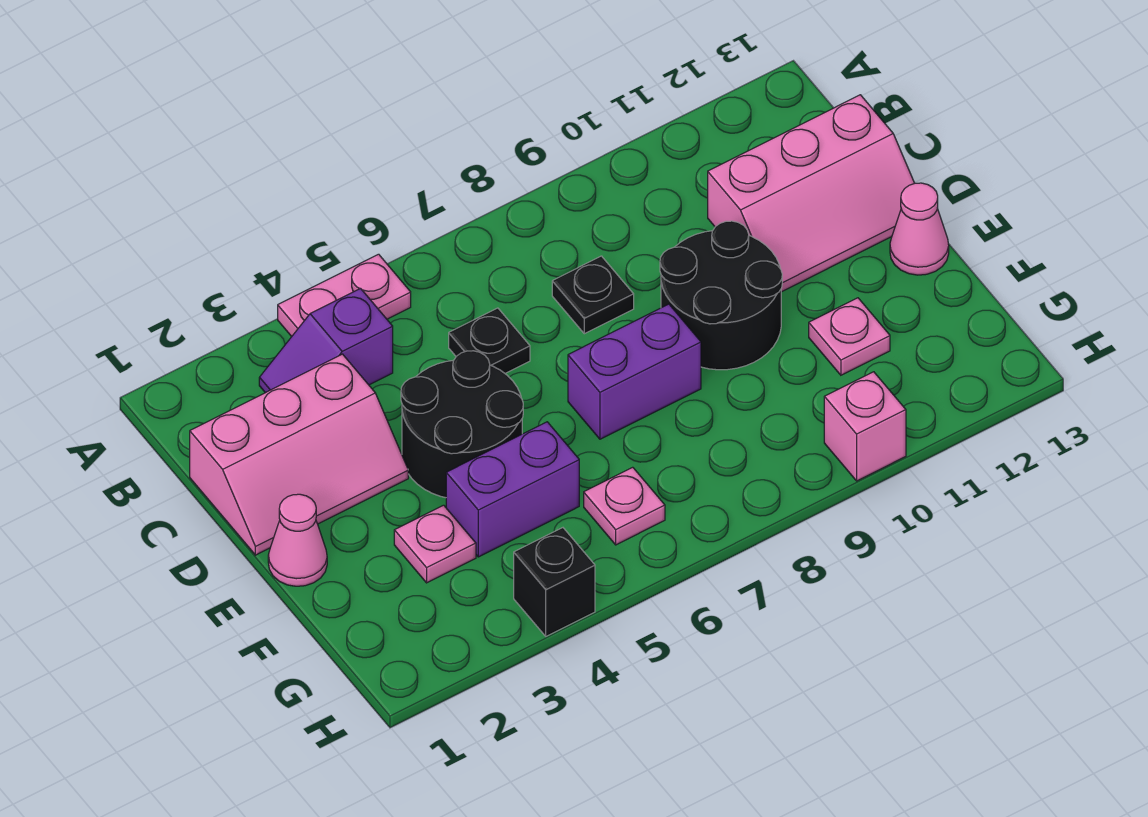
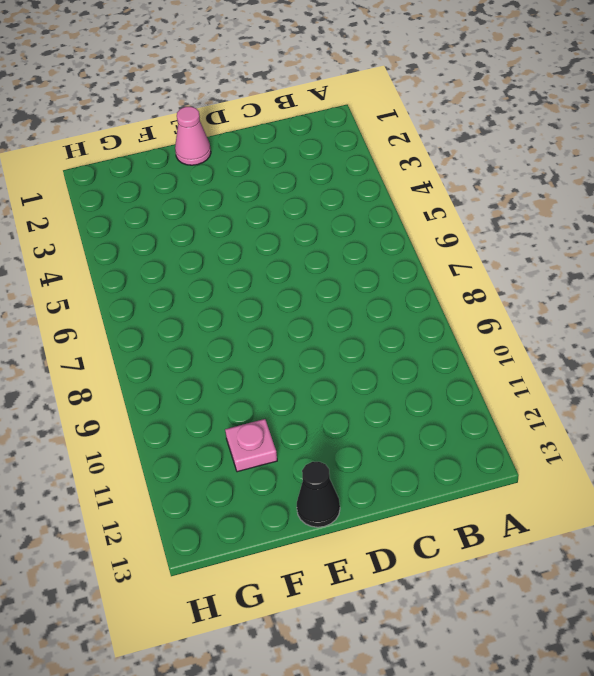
black cone E13 level 1 -> pink cone E13 level 1
none -> pink plate A4:A5 level 1
none -> purple slope B3:B4 level 1 top 4
none -> pink slope C1:D3 level 1 top C

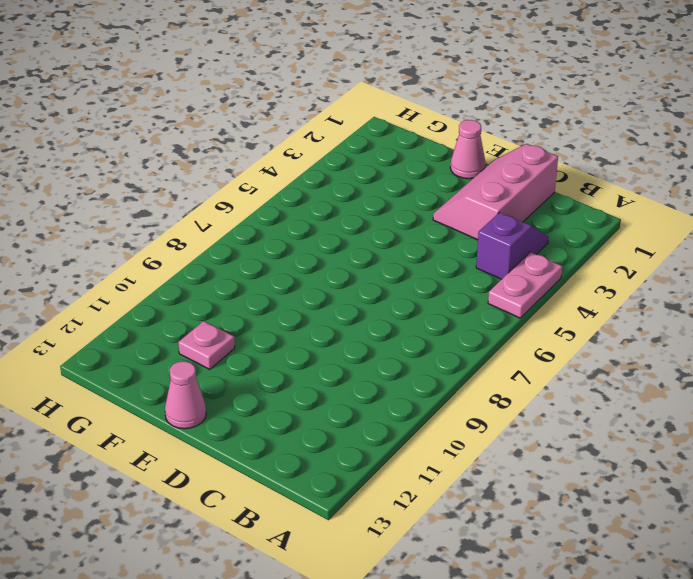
none -> black plate C6 level 1
none -> black plate C8 level 1
none -> pink slope C11:D13 level 1 top C

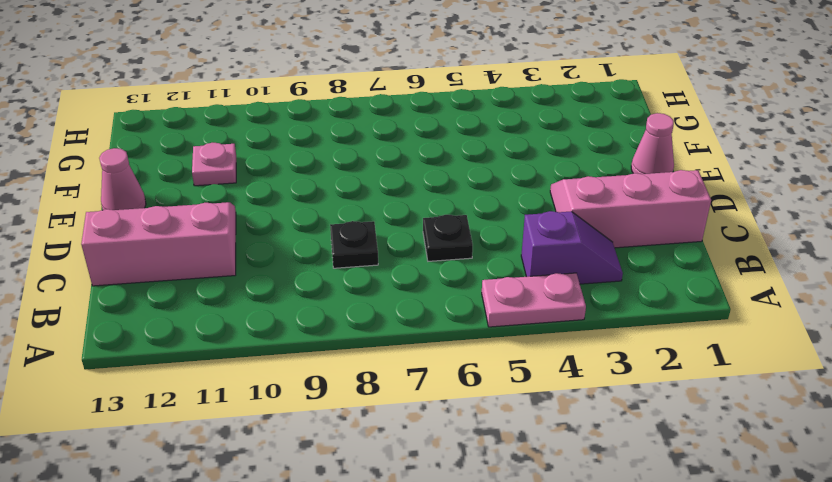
none -> black round brick D4:E5 level 1
none -> black round brick D9:E10 level 1
none -> purple brick E7:E8 level 1

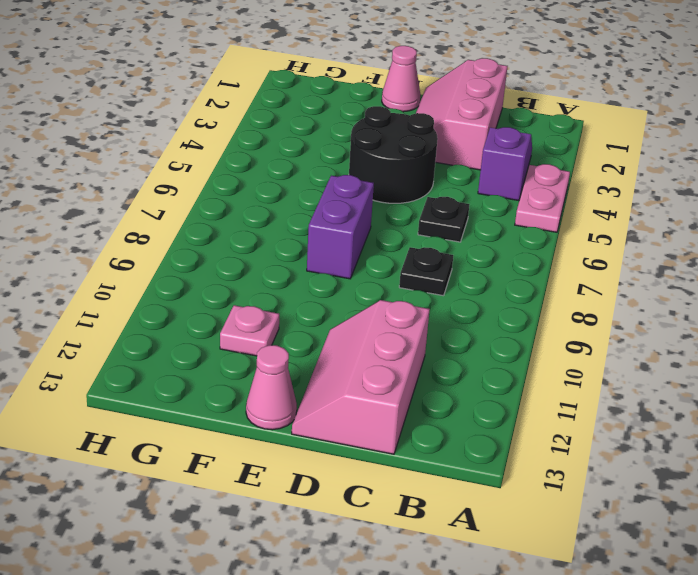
none -> black round brick D9:E10 level 1
none -> pink plate F3 level 1
none -> purple brick F4:F5 level 1

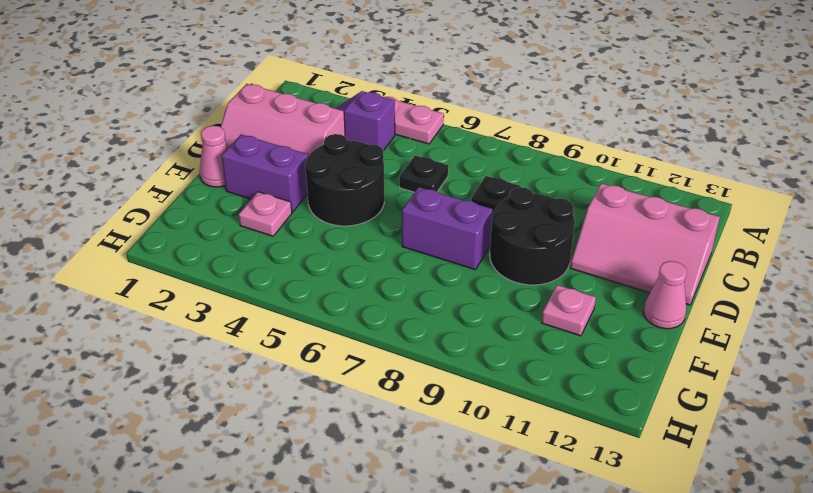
purple brick E2:E3 level 1 -> purple brick F4:F5 level 1
none -> pink plate G6 level 1
none -> black brick H4 level 1
none -> pink brick H10 level 1

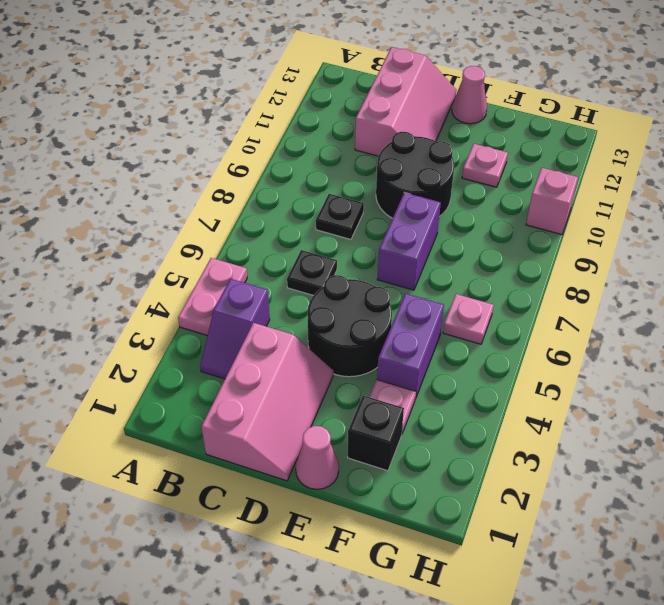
black brick F2 level 1 -> black brick H4 level 1

